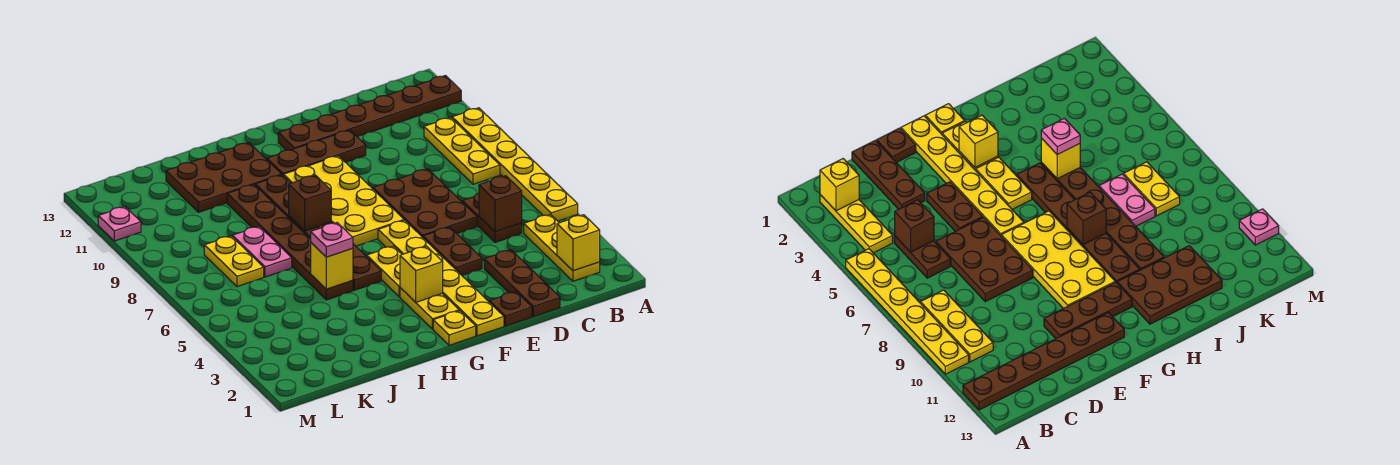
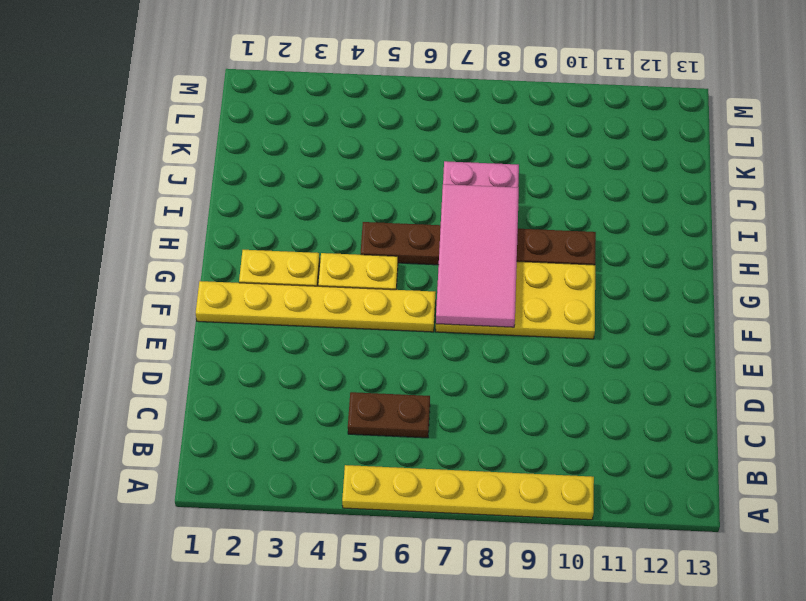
pink tile F7:I8 level 2 -> brown brick H8 level 2
none -> brown plate A12:F12 level 1
none -> yellow plate B2:B4 level 1
none -> yellow plate B8:B10 level 1

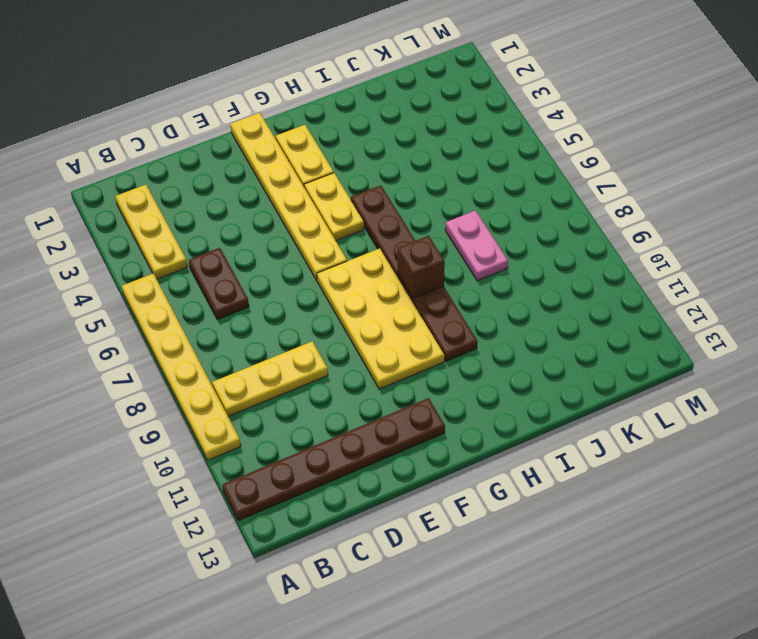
yellow plate B9:D9 level 1 -> yellow plate B8:B10 level 1
none -> brown plate D1:D3 level 1
none -> brown plate D6:E8 level 1
none -> brown plate E1 level 1

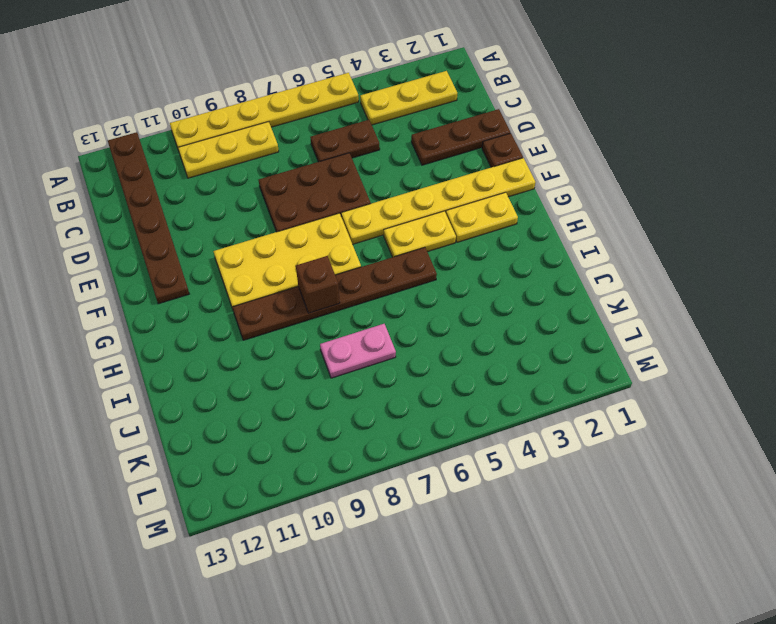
none -> brown plate E4:E5 level 1
none -> brown plate E11:G11 level 1
none -> yellow plate G1 level 1

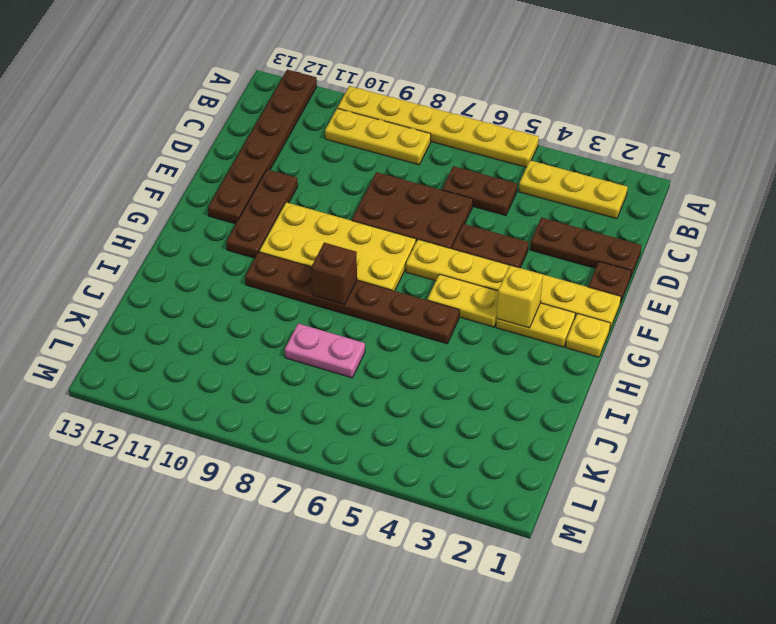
none -> brown plate H11:J12 level 1
none -> brown plate I5:I10 level 1
none -> yellow plate K7:K8 level 1

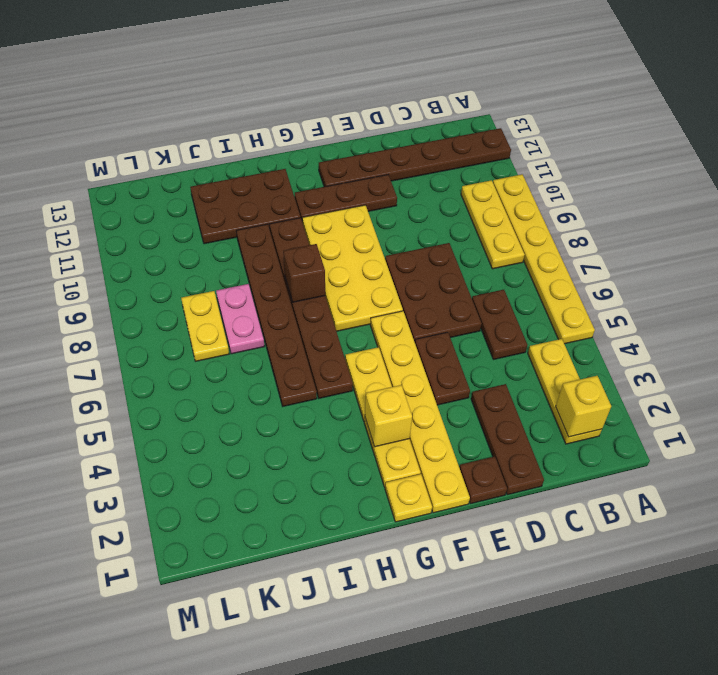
none -> pink plate M11 level 1
none -> brown brick C5 level 2
none -> yellow brick I5 level 2

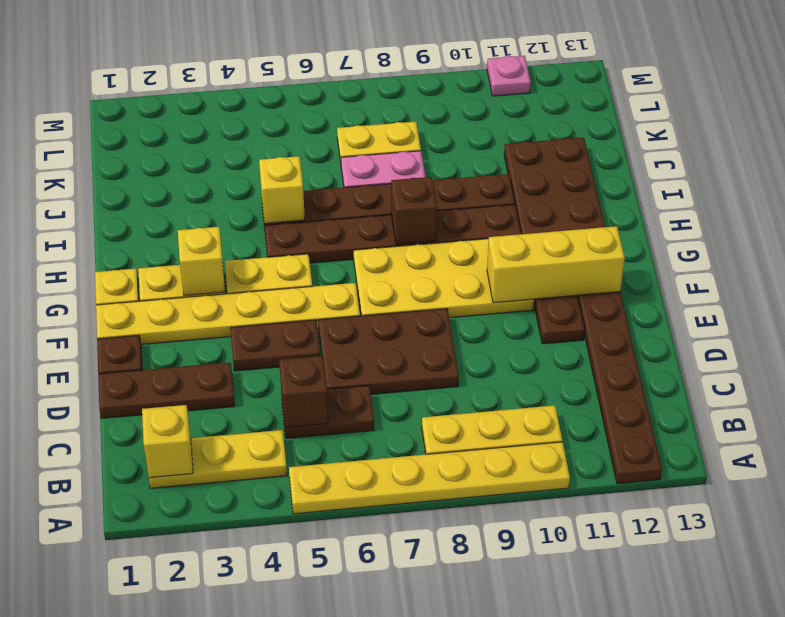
yellow brick F10:F12 level 2 -> none
none -> pink plate I5 level 3

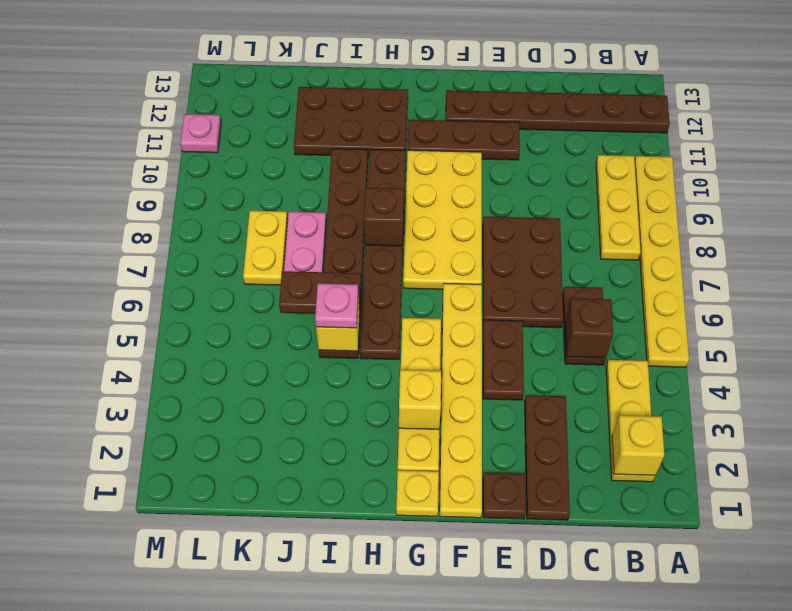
brown plate I6:J6 level 2 -> none

